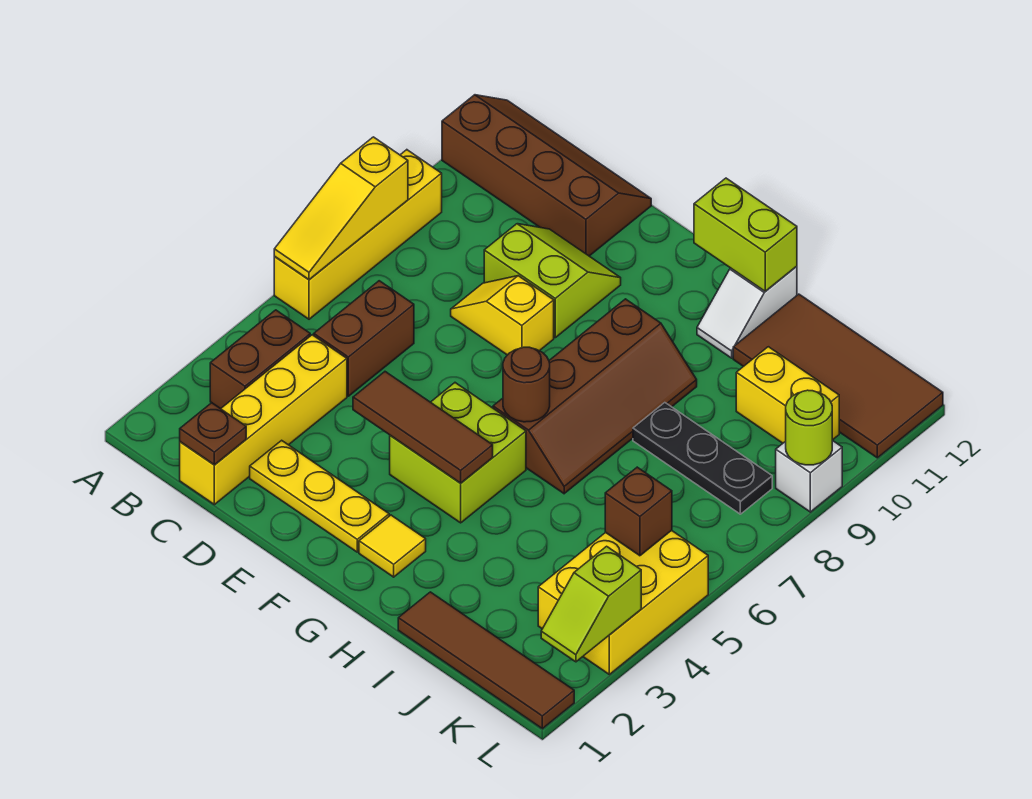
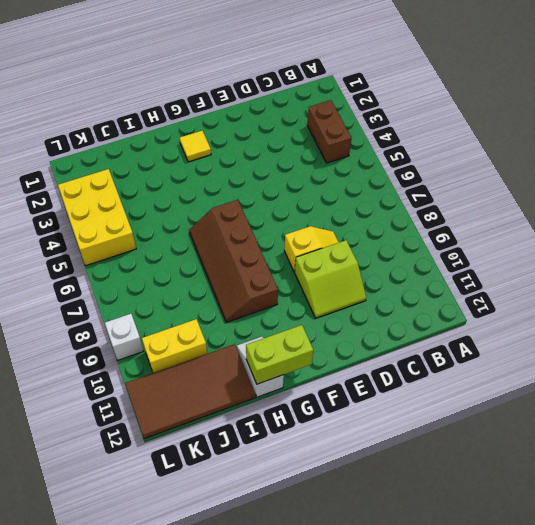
none -> yellow brick A6:A9 level 1
none -> brown slope A11:D12 level 1 top 11
none -> yellow brick C1:C4 level 1

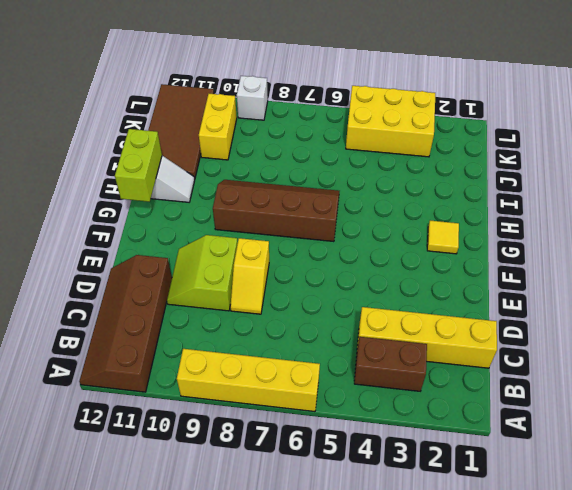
none -> brown brick C5:C6 level 1
none -> yellow plate D2:F2 level 1
none -> lime brick F4:G5 level 1

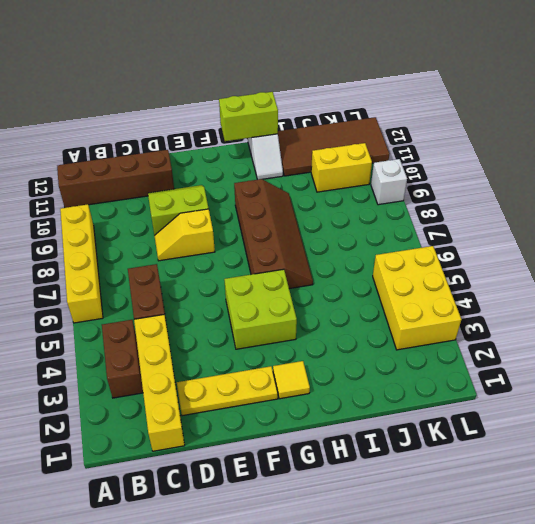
none -> brown tile I1:L1 level 1
none -> black plate I8:K8 level 1
none -> yellow slope A6:A8 level 2 top 8

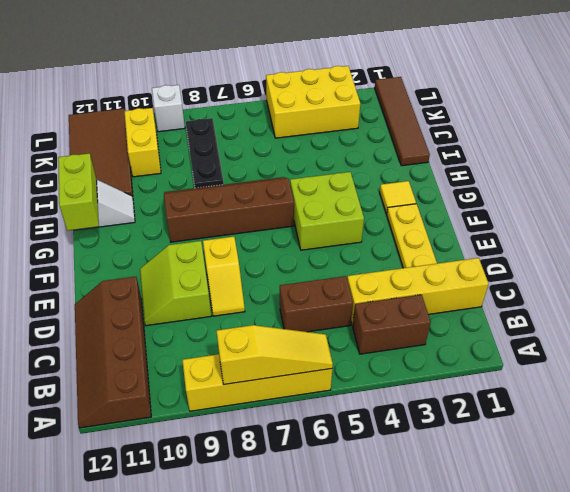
none -> brown plate C1 level 2
none -> brown tile E4:G4 level 2
none -> brown round brick G6 level 2

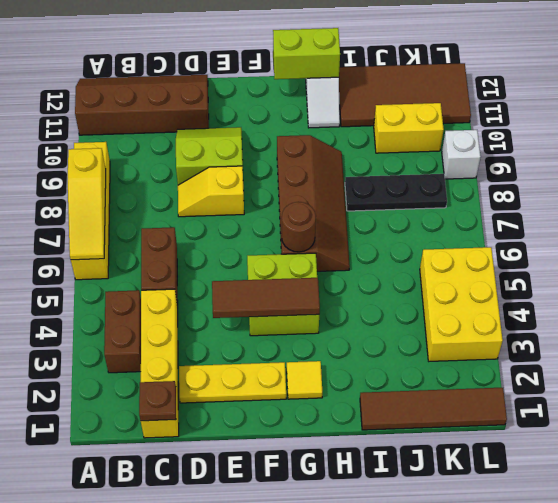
none -> brown brick K5 level 2
none -> lime slope L2:L3 level 2 top 3
none -> lime round brick L9 level 2

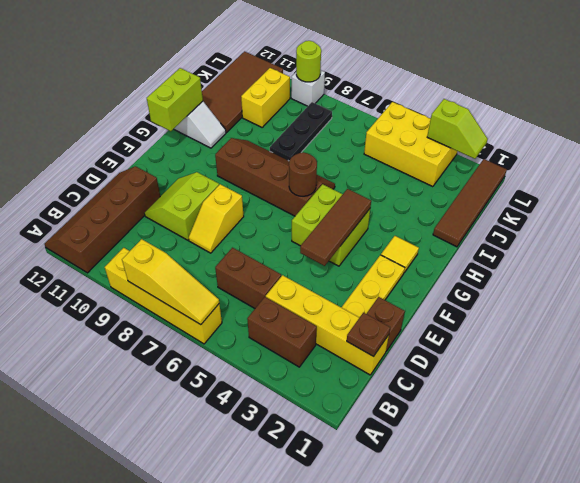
brown brick D1 level 1 -> brown brick K5 level 2

